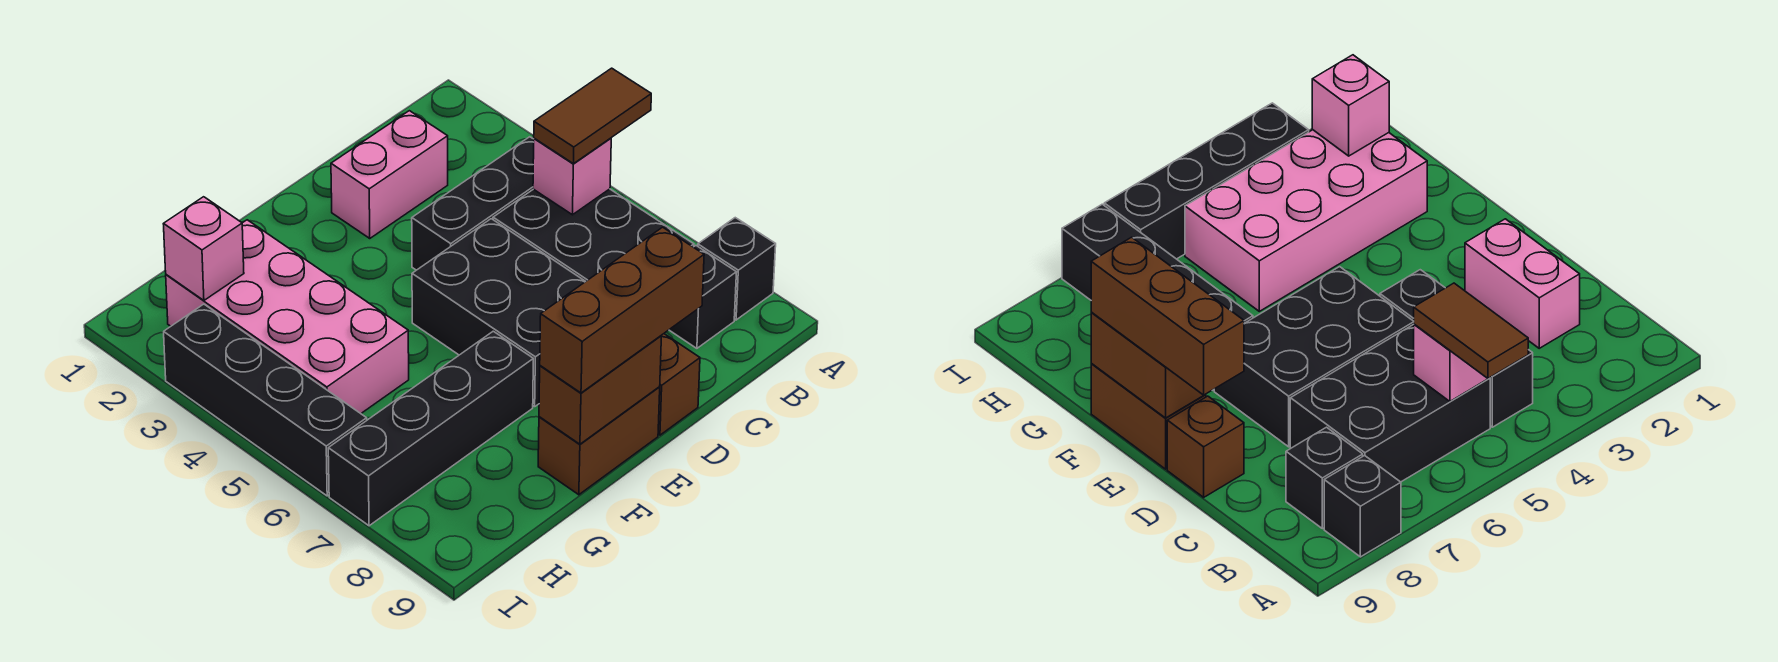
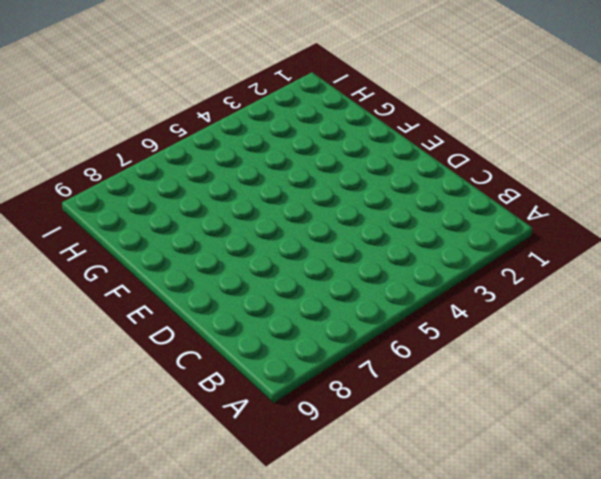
none -> black brick A8 level 1
none -> black brick B4:D4 level 1
none -> black brick B5:C7 level 1

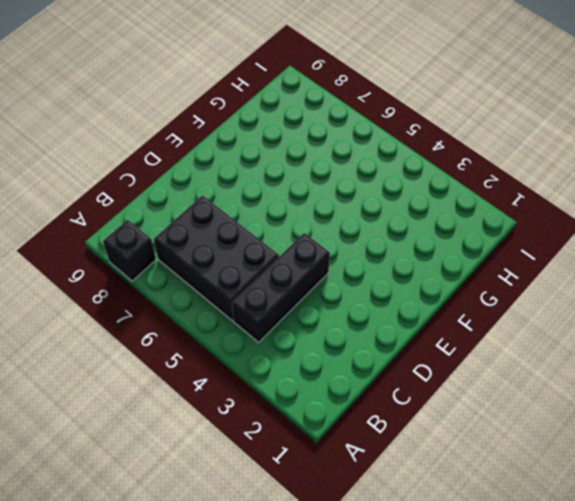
none -> black brick B8 level 1
none -> pink brick C2:D2 level 1
none -> black brick D5:E7 level 1

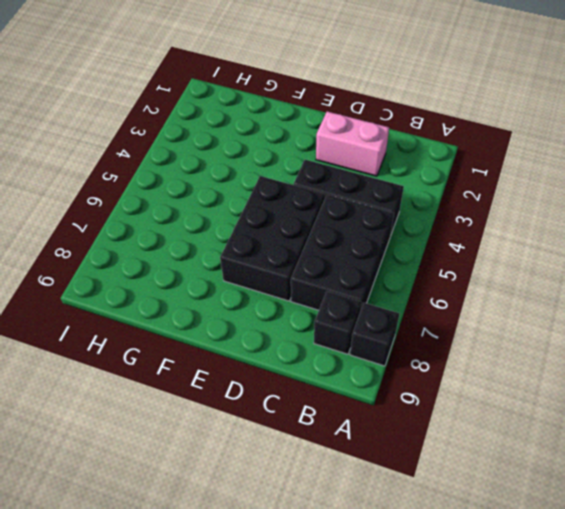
none -> brown brick D9 level 1
none -> brown brick E9:F9 level 1
none -> black brick F7:I7 level 1

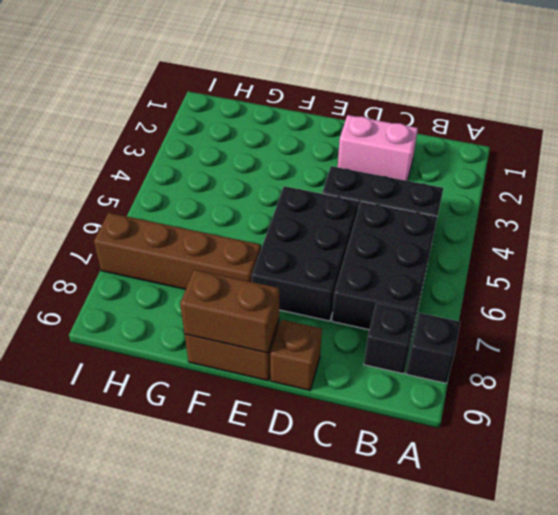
brown brick F7:I7 level 1 -> black brick F7:I7 level 1
none -> pink brick G2:H5 level 1
none -> black brick I3:I6 level 1
none -> pink brick B5 level 2

